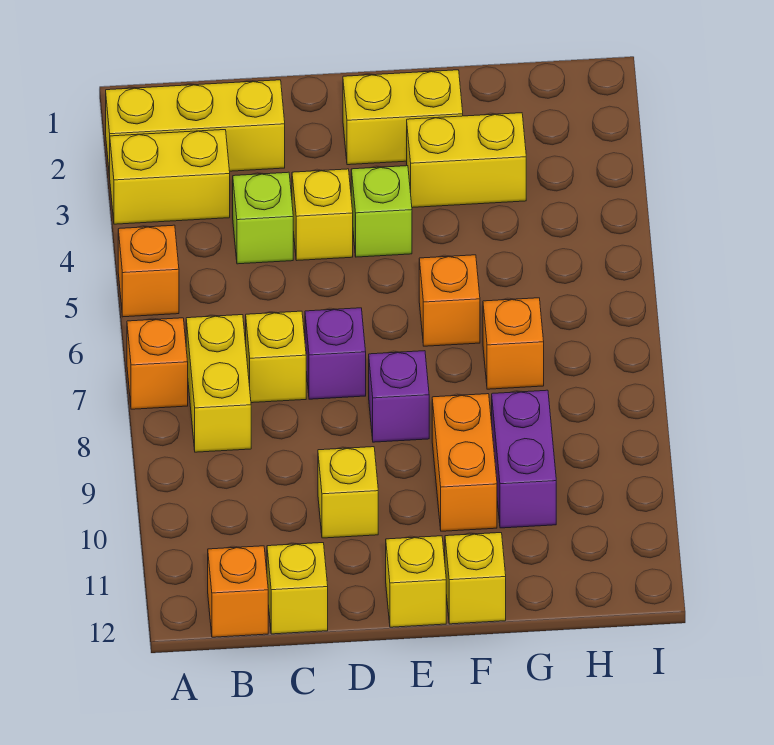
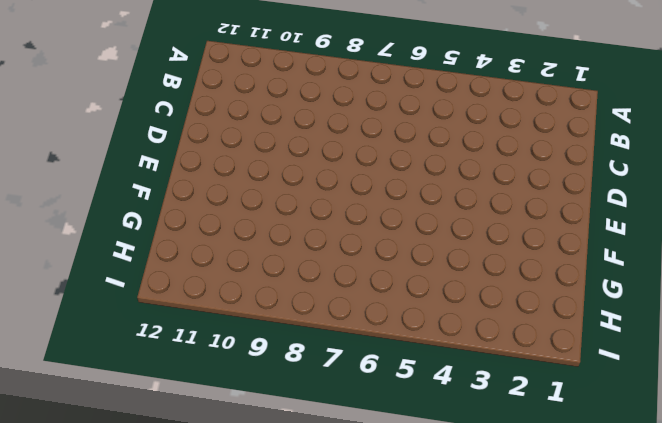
none -> yellow brick A2:C2 level 1
none -> yellow brick A3:B3 level 1
none -> orange brick A5 level 1

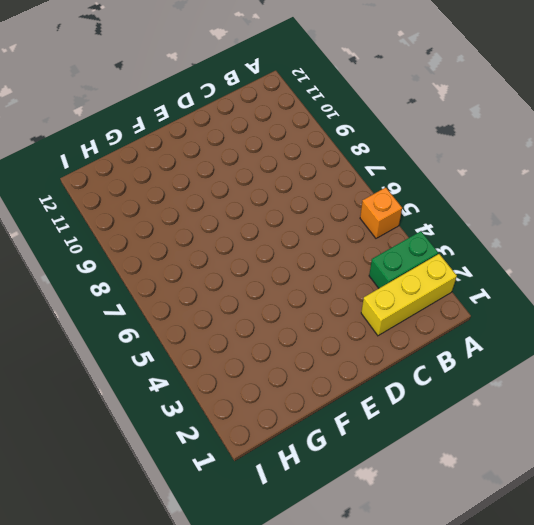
green brick A3:B3 level 1 -> yellow brick A3:B3 level 1
none -> orange brick A7 level 1
none -> yellow brick B7:B8 level 1
none -> orange brick B12 level 1

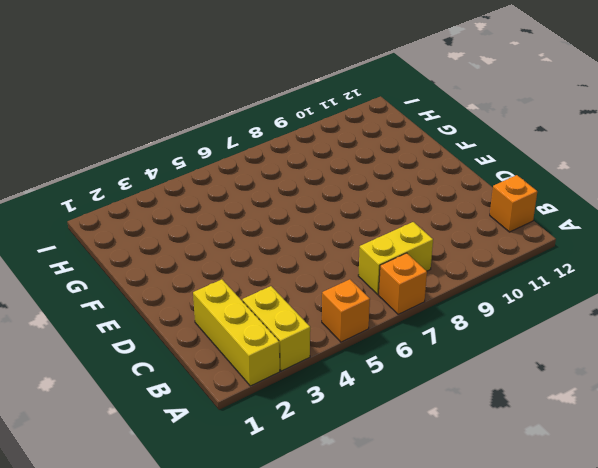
none -> lime brick C4 level 1
none -> yellow brick C7 level 1
none -> yellow brick C12 level 1

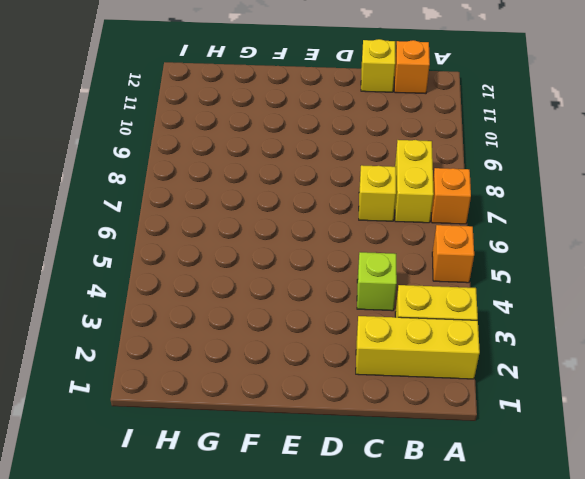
none -> yellow brick D4 level 1
none -> purple brick D7 level 1
none -> yellow brick D10 level 1

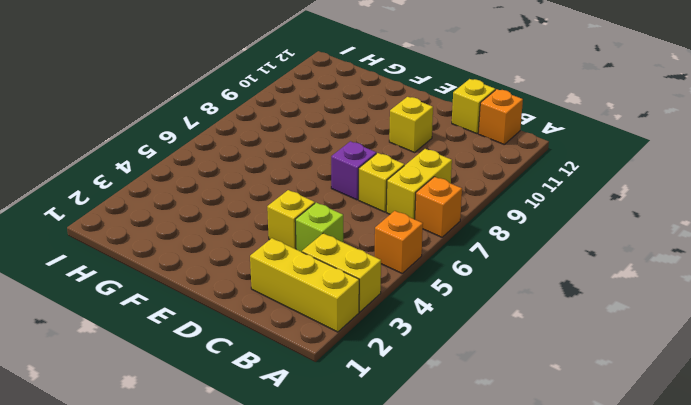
none -> yellow brick E2:F2 level 1
none -> lime brick E4 level 1
none -> purple brick E8 level 1

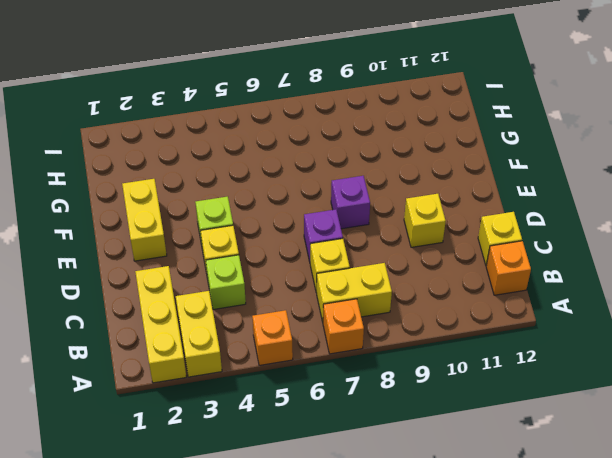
none -> yellow brick E12 level 1
none -> yellow brick F3:G3 level 1
none -> orange brick F6 level 1

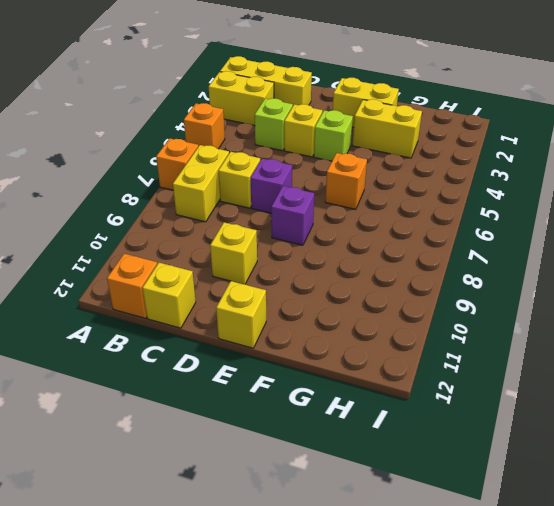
none -> orange brick F9:F10 level 1
none -> yellow brick F12 level 1
none -> orange brick G7 level 1

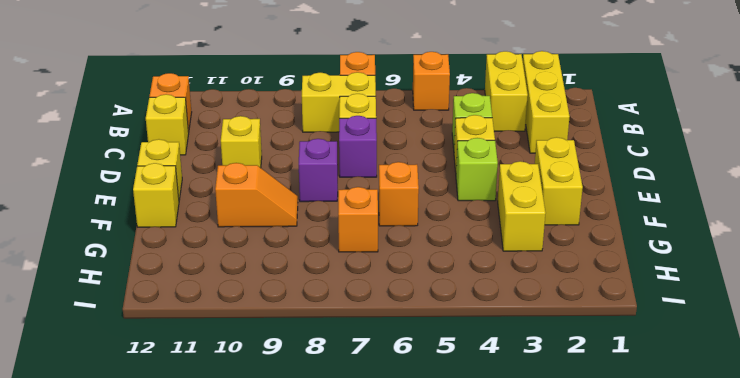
orange slope F9:F10 level 1 top 10 -> orange brick F9:F10 level 1
none -> purple brick G9:G10 level 1

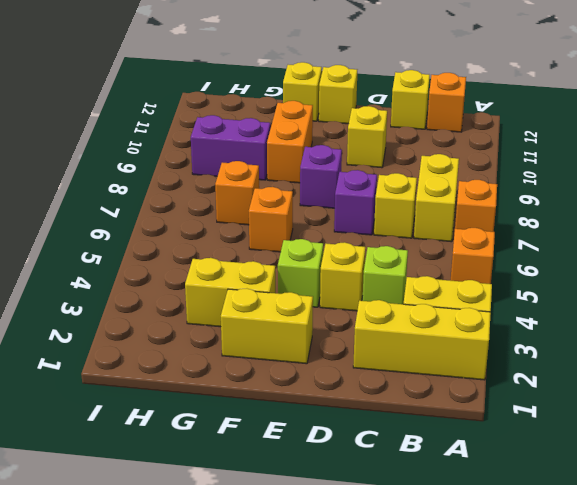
purple brick G9:H9 level 1 -> purple brick G9:G10 level 1

